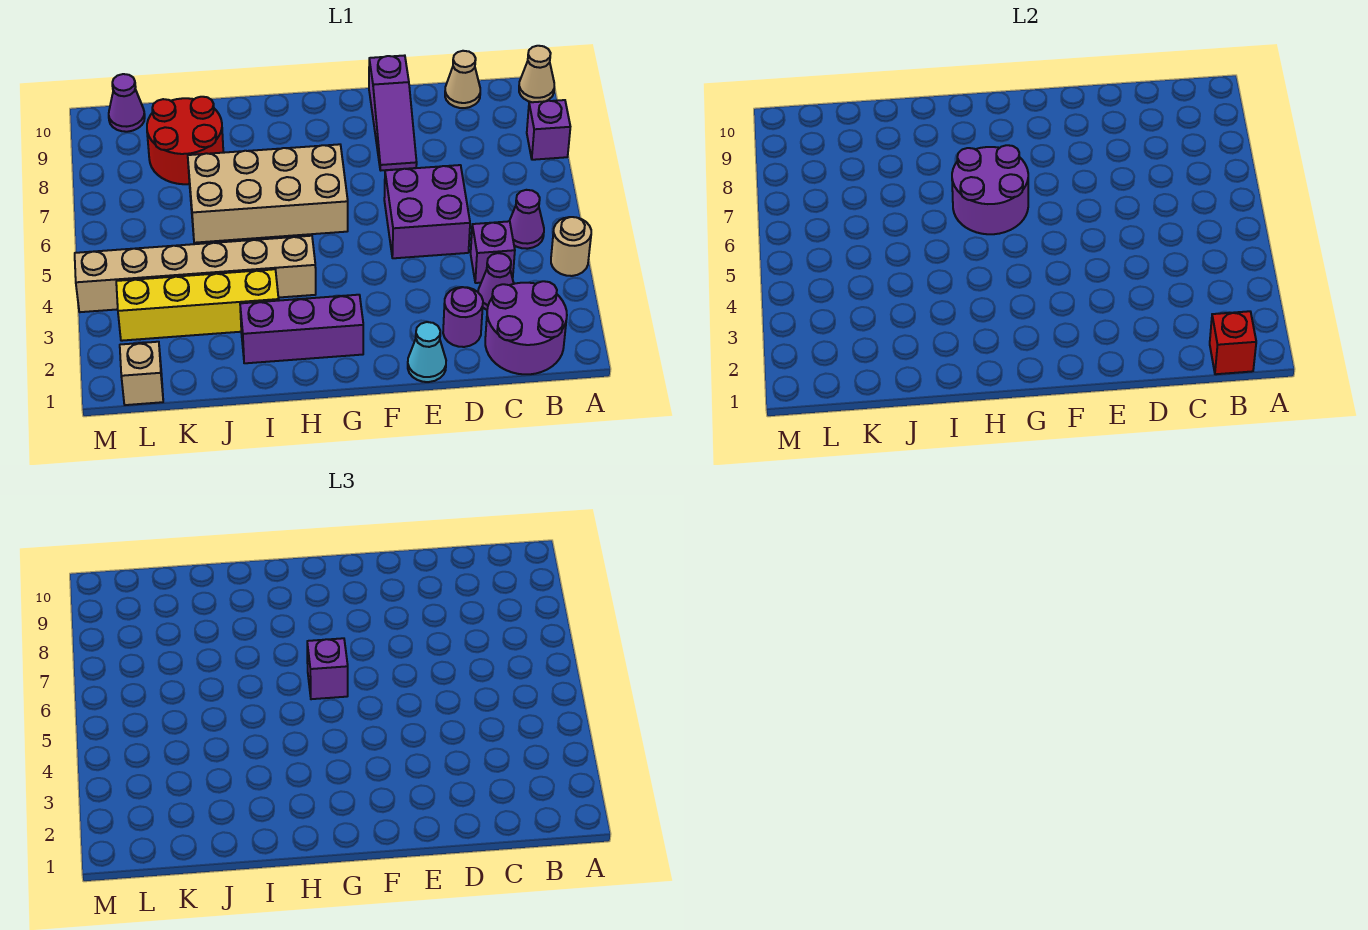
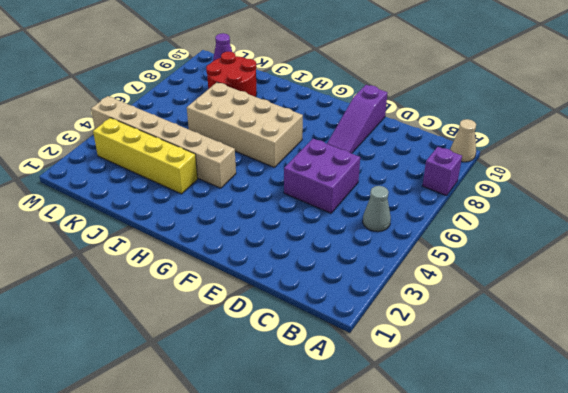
grey cone B5 level 1 -> purple cone B5 level 1
none -> tan round brick A4 level 1
none -> purple round brick B1:C2 level 1
none -> purple cone C3 level 1

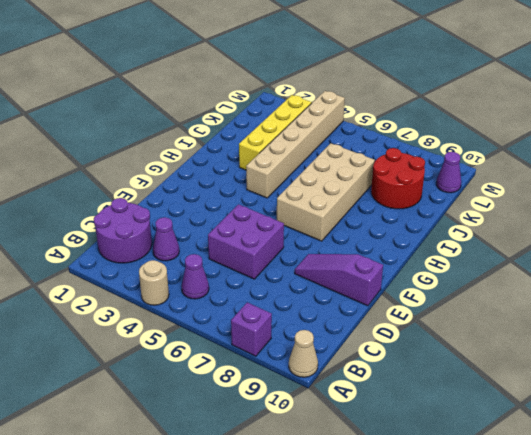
none -> purple brick C4 level 1
none -> tan cone C10 level 1
none -> purple round brick D2 level 1

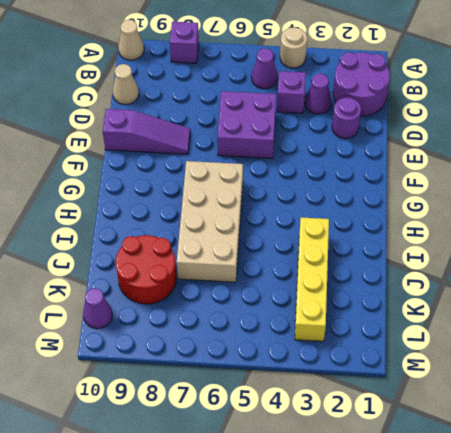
none -> cyan cone E1 level 1
none -> purple brick G2:I2 level 1
none -> tan brick H4:M4 level 1

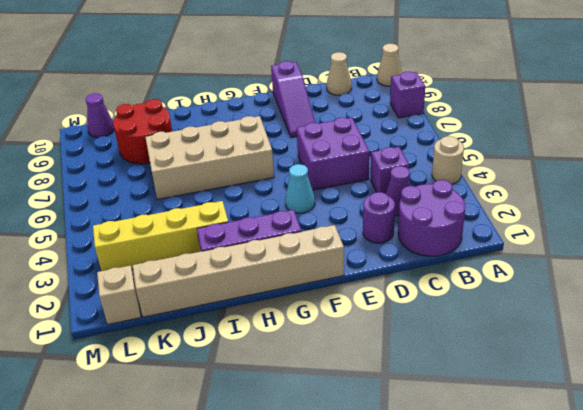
tan brick F1:K1 level 1 -> tan brick H4:M4 level 1
cyan cone F4 level 1 -> cyan cone E1 level 1
none -> purple cone B5 level 1
none -> red brick B1 level 2
none -> purple round brick G6:H7 level 2

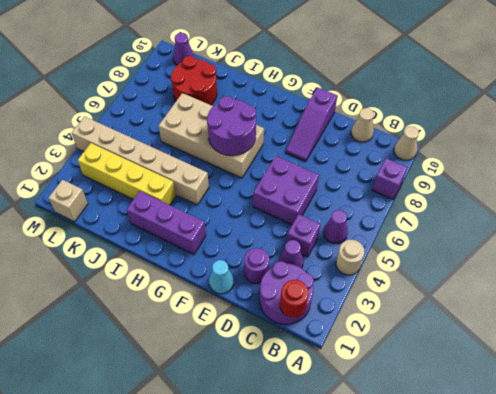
red round brick B1 level 2 -> red brick B1 level 2
none -> purple brick G6 level 3

